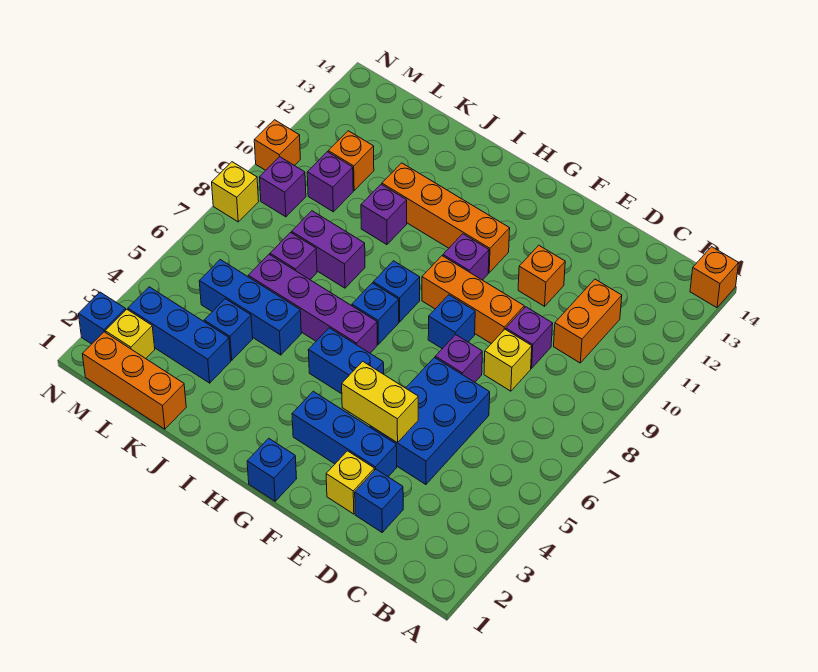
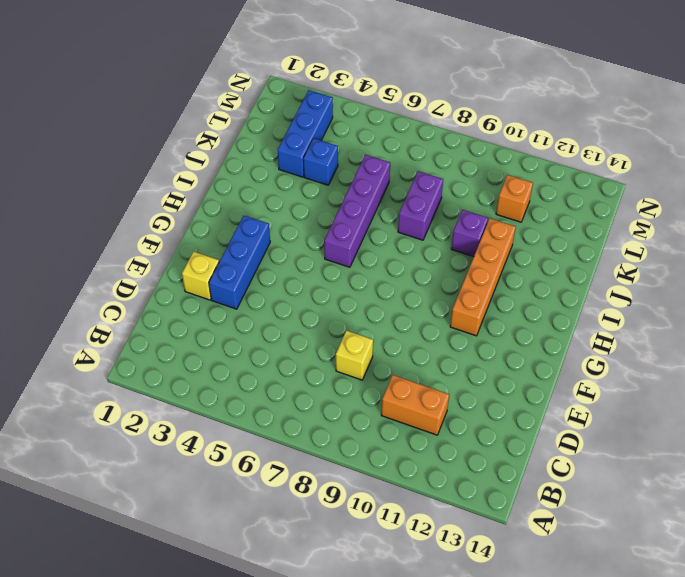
none -> orange brick A14 level 1
none -> blue brick D2 level 1
none -> blue brick D4:E6 level 1
none -> purple brick D9 level 1

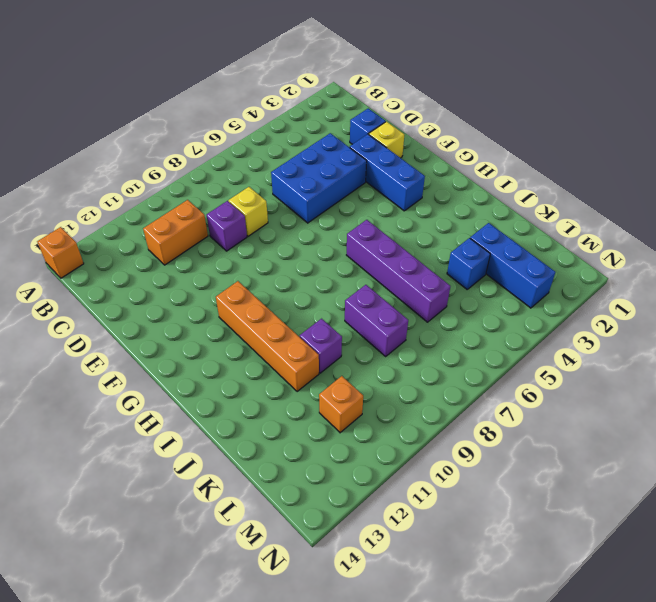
none -> purple brick E7 level 1
none -> orange brick E9:G9 level 1
none -> orange brick E11 level 1
none -> blue brick F8 level 1

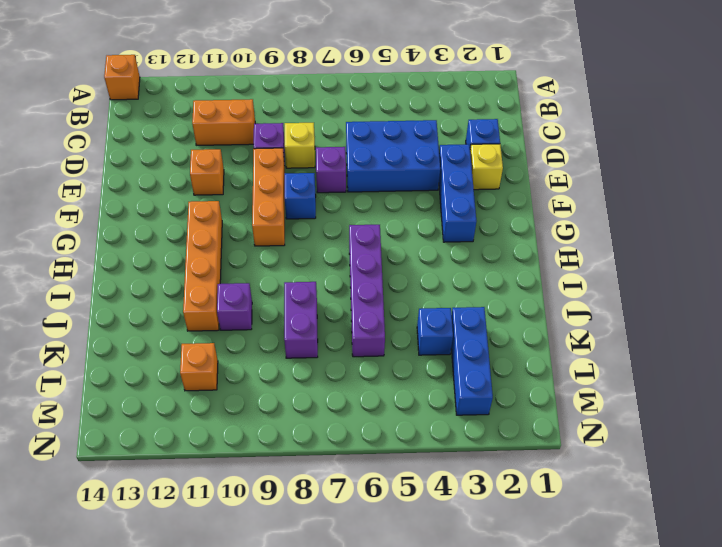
none -> blue brick G1 level 1
none -> blue brick G5:H5 level 1
none -> purple brick G10 level 1
none -> blue brick H7 level 1

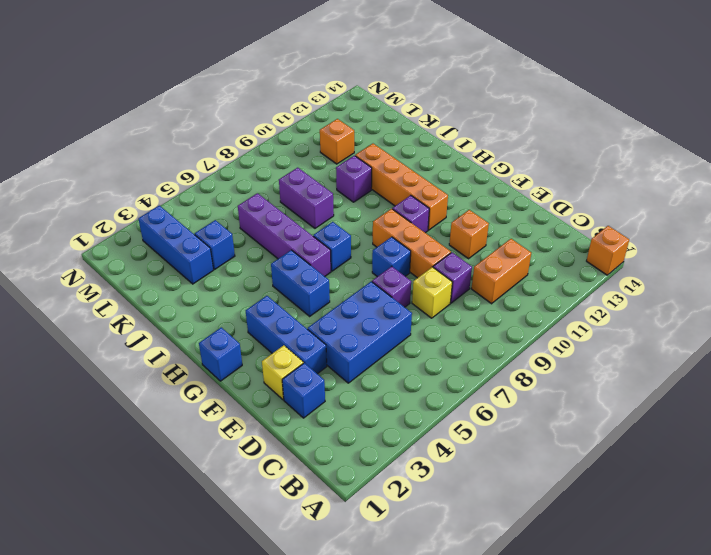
none -> blue brick H8 level 1
none -> blue brick J5:L5 level 1
none -> orange brick K1:M1 level 1
none -> purple brick K7 level 1

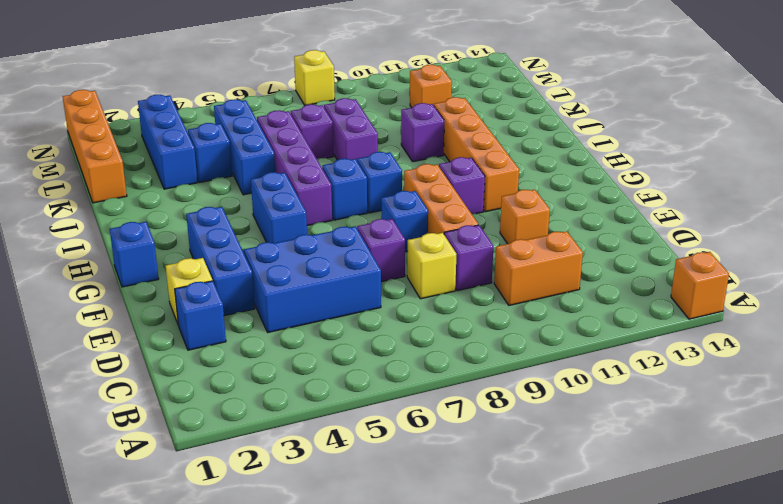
orange brick K1:N1 level 1 -> orange brick K1:M1 level 1
none -> purple brick L10 level 1
none -> yellow brick M2 level 1
none -> purple brick M9 level 1
none -> blue brick N2 level 1

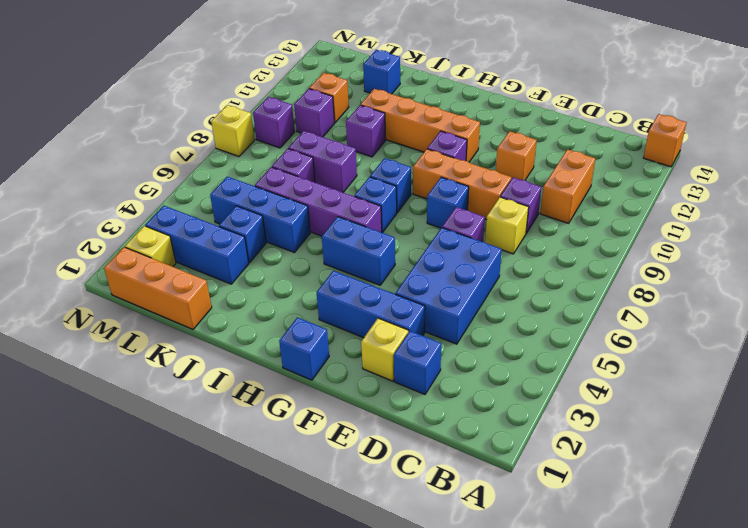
blue brick K13 level 1 -> blue brick N2 level 1
none -> orange brick N10 level 1
none -> yellow brick E4:F4 level 2

